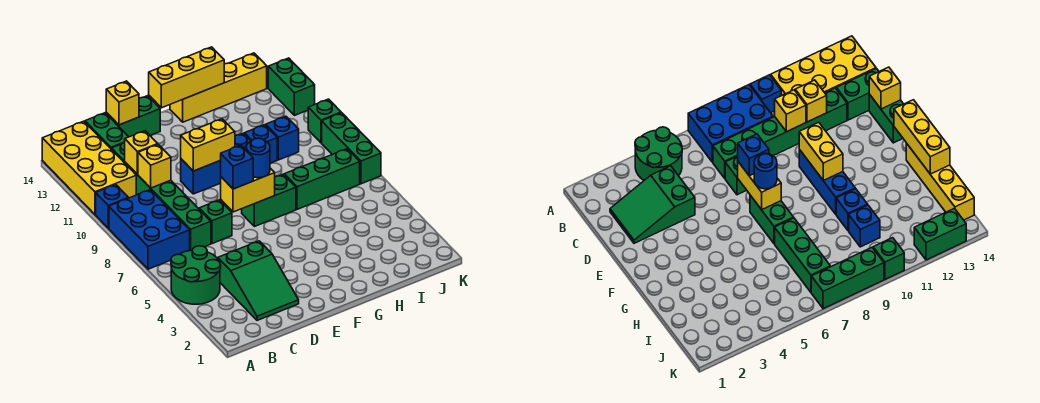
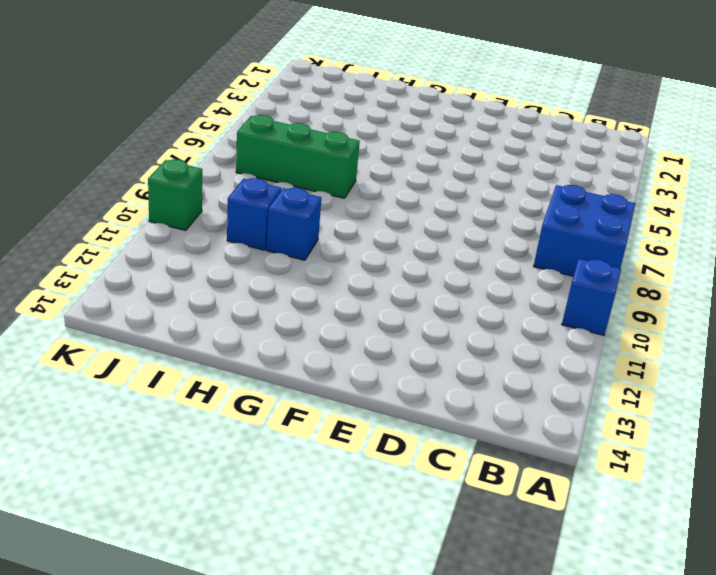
blue brick A7:B8 level 1 -> blue brick A7:B9 level 1
none -> green round brick A4:B5 level 1
none -> yellow brick A11:B14 level 1
none -> green slope C2:D4 level 1 top 4

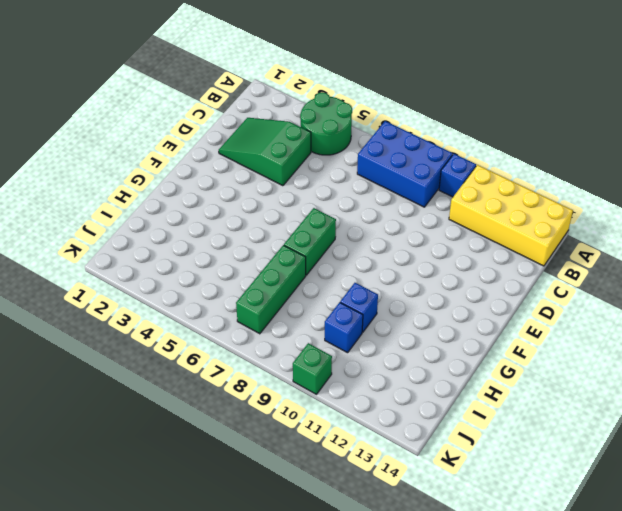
none -> green brick C7:C12 level 1
none -> green brick C13:C14 level 1
none -> green brick D7 level 1

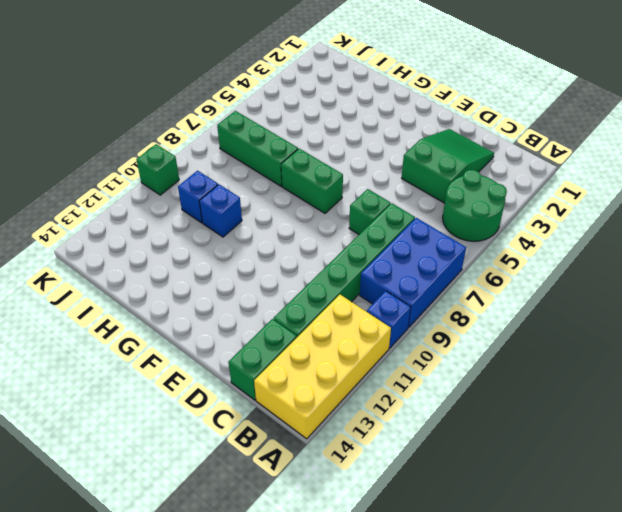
none -> green brick D14:E14 level 1
none -> blue brick E10:G10 level 1
none -> yellow brick G14:J14 level 1

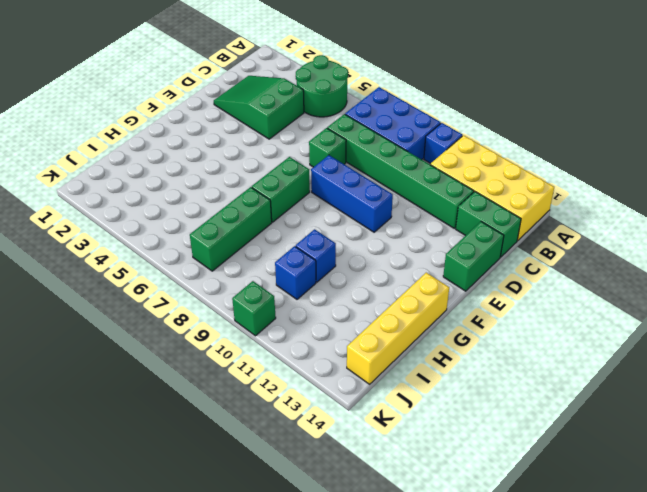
blue brick E8:E10 level 1 -> blue brick E10:G10 level 1
none -> green brick K7:K9 level 1
none -> green brick K12:K13 level 1
none -> yellow brick C10 level 2

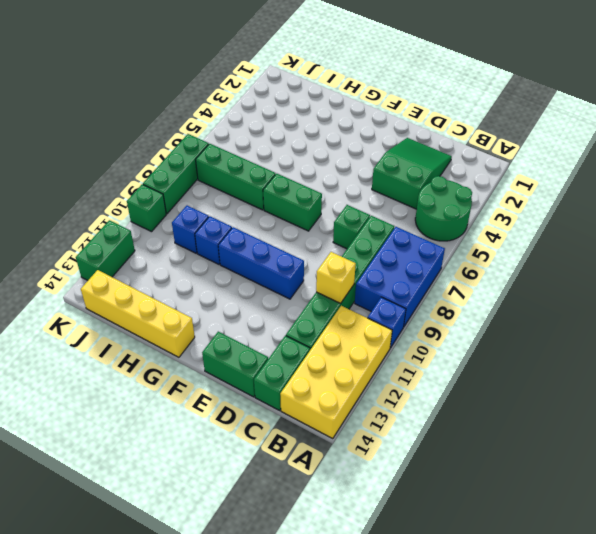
none -> yellow brick C11 level 2
none -> yellow brick D14 level 2
none -> yellow brick E7:F7 level 2

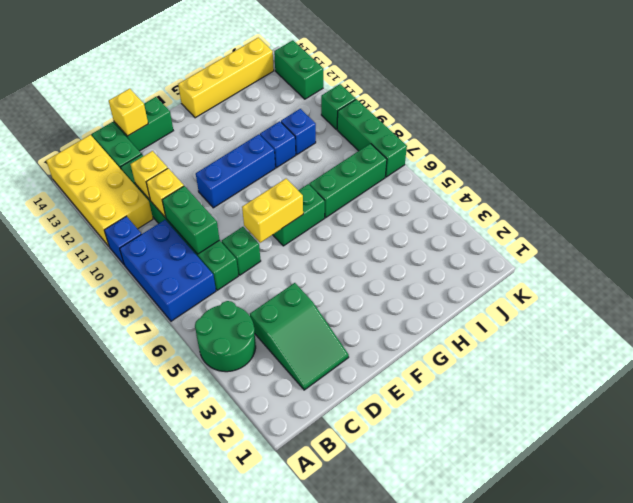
green brick C8:C9 level 2 -> none
none -> yellow brick E10:F10 level 2
none -> yellow brick F14:H14 level 2
none -> blue brick E7 level 3

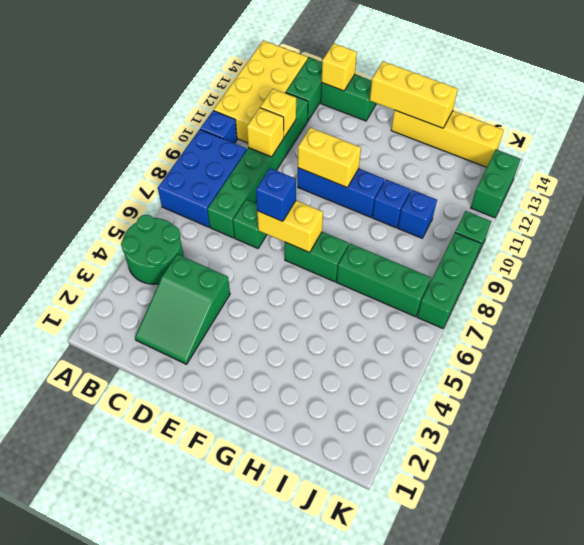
none -> blue round brick F7 level 3

